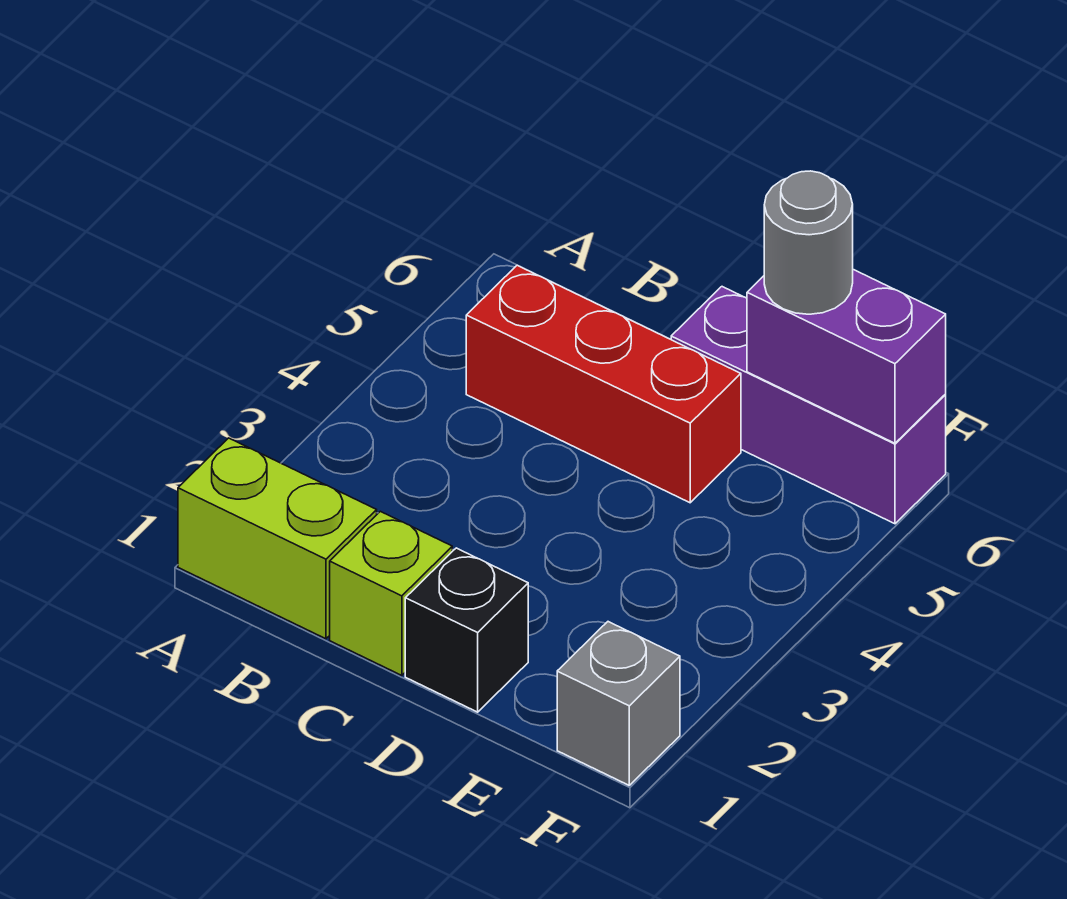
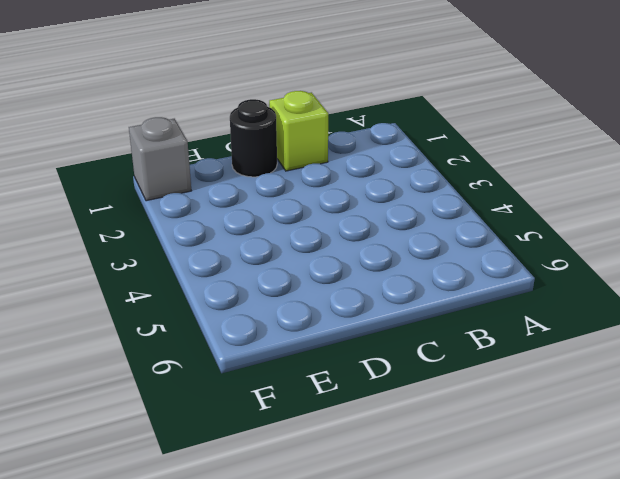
black round brick D1 level 1 -> black brick D1 level 1
none -> lime brick A1:B1 level 1
none -> red brick B5:D5 level 1

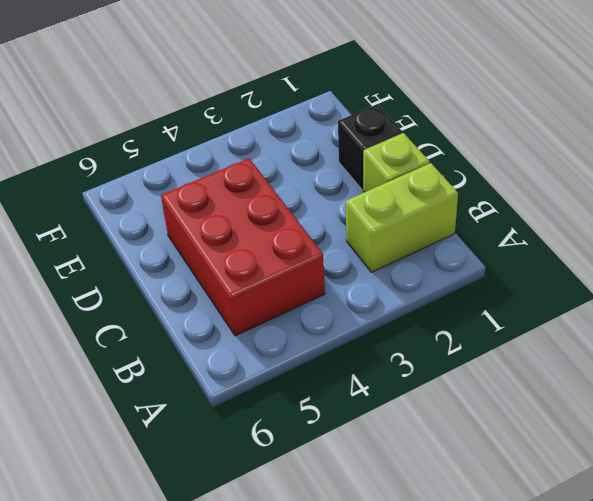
lime brick B1:B2 level 1 -> lime brick A1:B1 level 1
red brick B4:D5 level 1 -> red brick B5:D5 level 1
none -> purple brick D6:F6 level 1
none -> grey brick F1 level 1

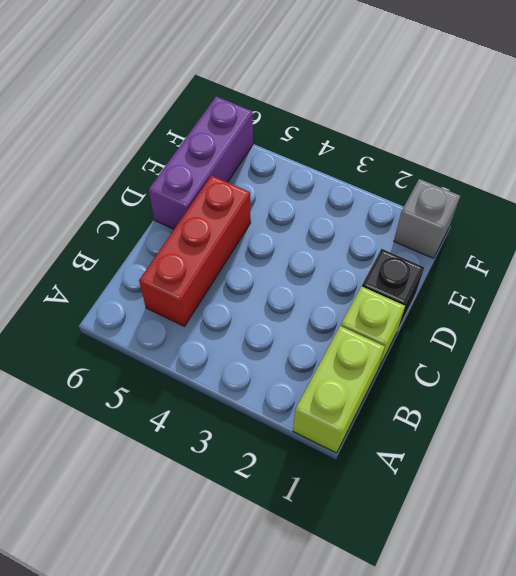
none -> purple brick E6:F6 level 2
none -> grey round brick E6 level 3

